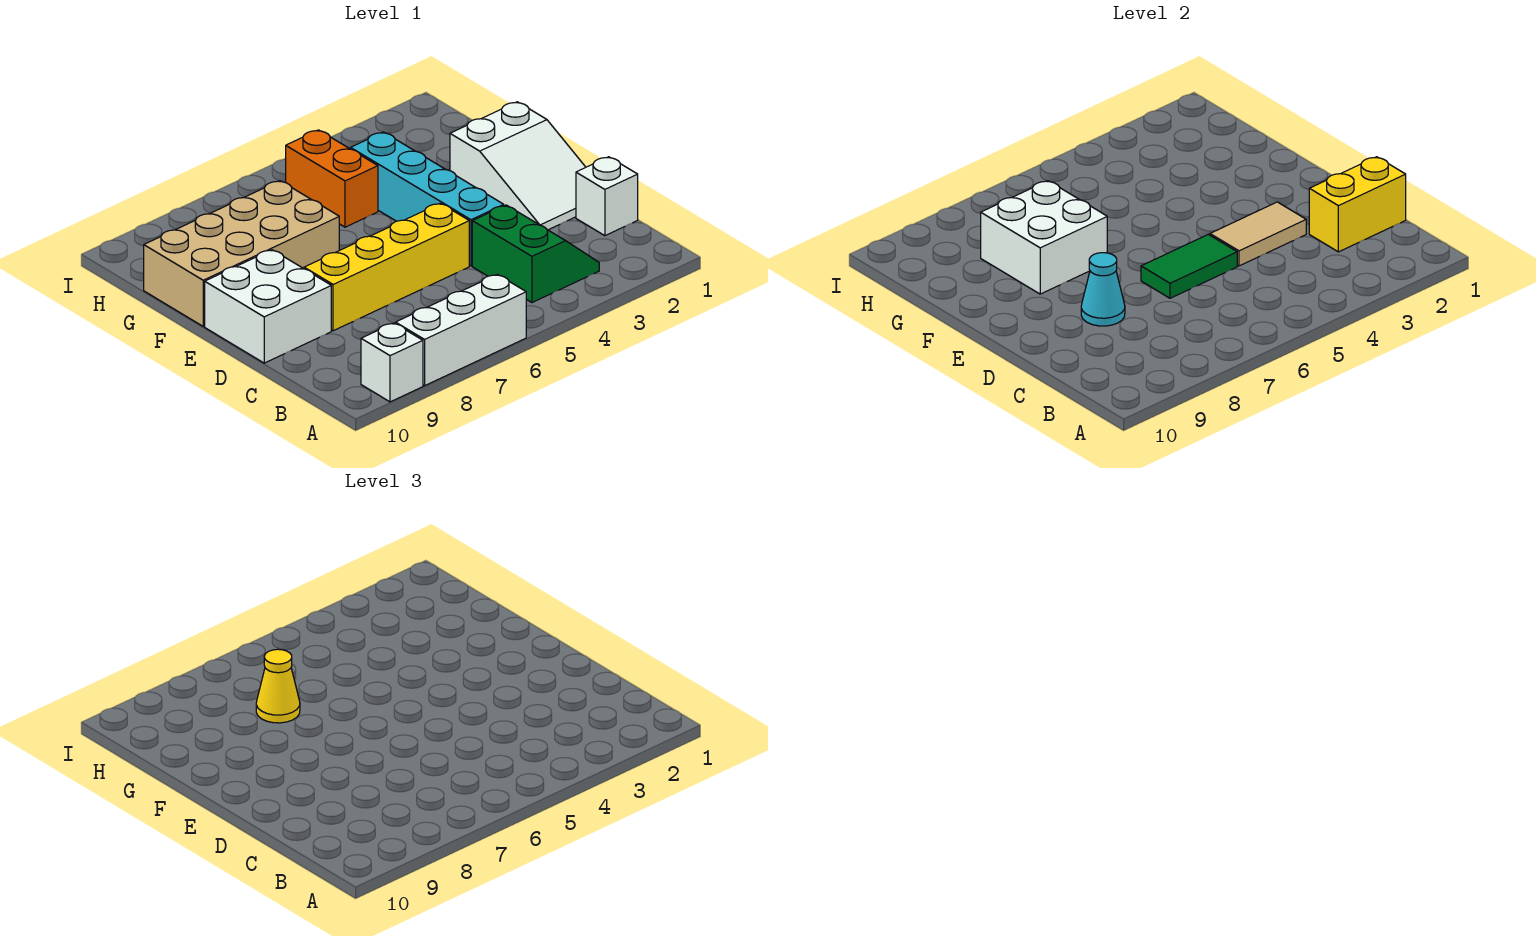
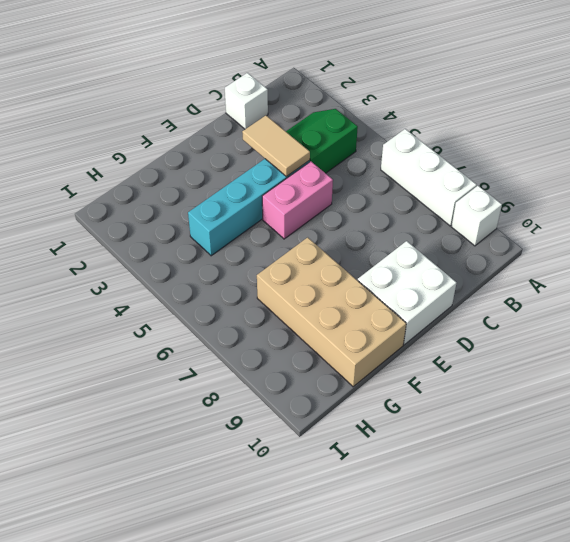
pink brick D5:E5 level 1 -> yellow brick D5:D8 level 1
none -> white slope D1:F2 level 1 top F
none -> orange brick G5:H5 level 1
none -> yellow brick C1:C2 level 2

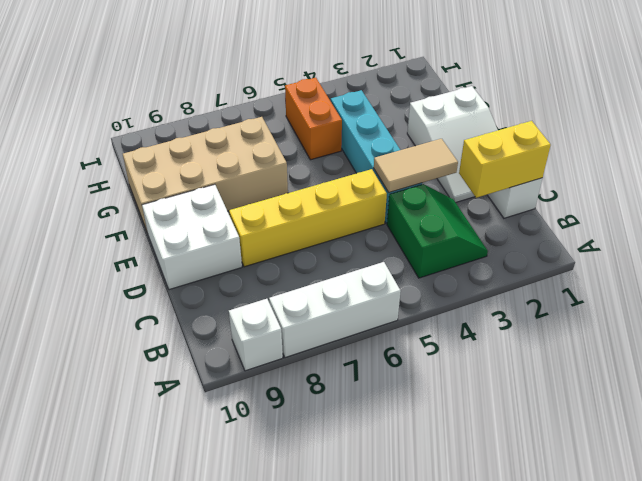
none -> green tile D5:D6 level 2
none -> cyan cone D8 level 2
none -> white brick F7:G8 level 2

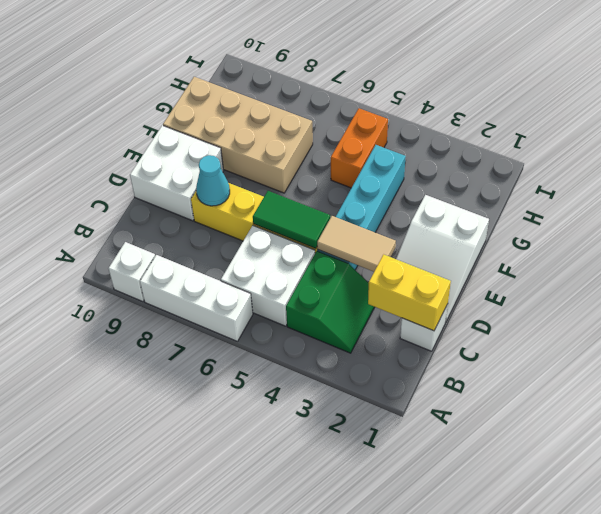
white brick B5:C6 level 1 -> white brick F7:G8 level 2
none -> yellow cone G7 level 3

